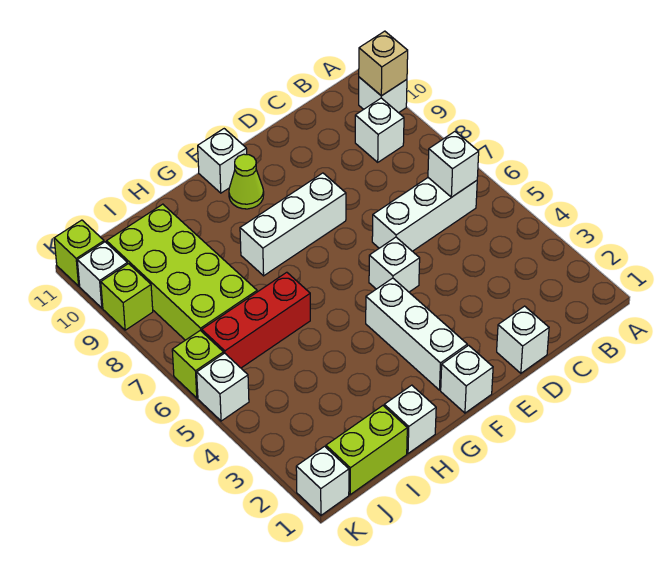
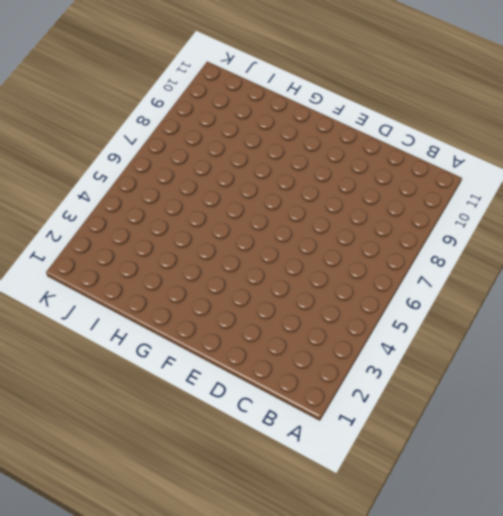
none -> white brick A10 level 1
none -> white brick B6:D6 level 1
none -> white brick B9 level 1

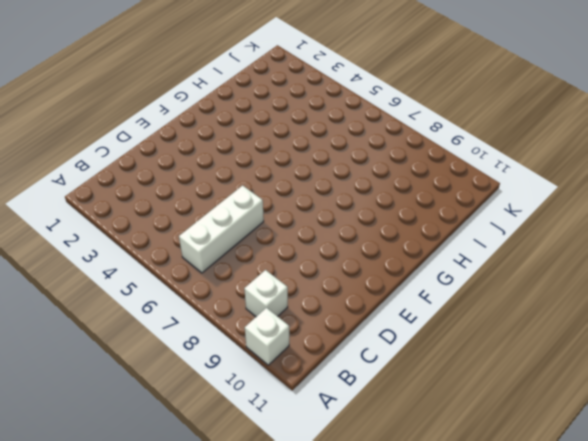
none -> white brick D1 level 1
none -> white brick E5 level 1
none -> white brick E8:G8 level 1

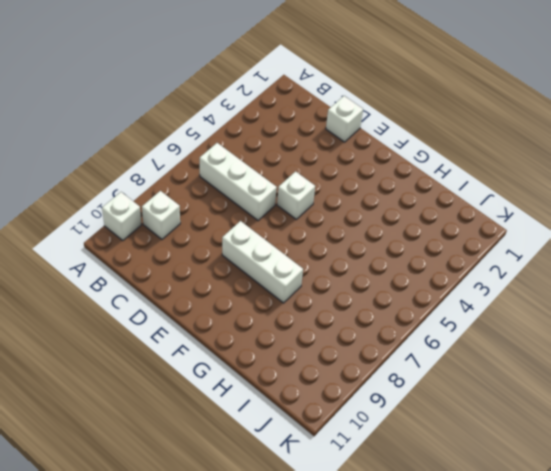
none -> white brick F1 level 1
none -> white brick F2:F4 level 1
none -> lime cone F10 level 1

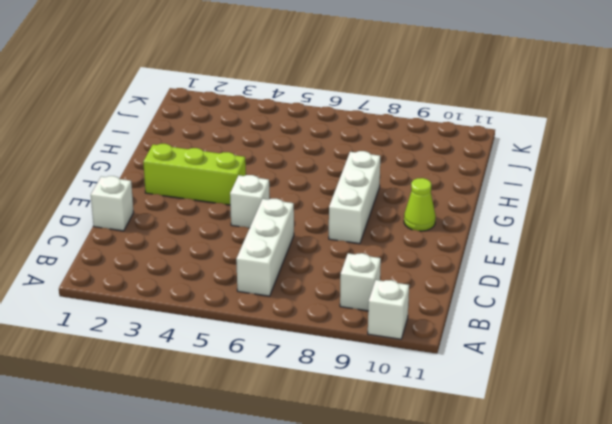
lime brick F2:F4 level 1 -> white brick F2:F4 level 1
none -> white brick F1 level 1
none -> white brick F11 level 1
none -> white brick H1 level 1

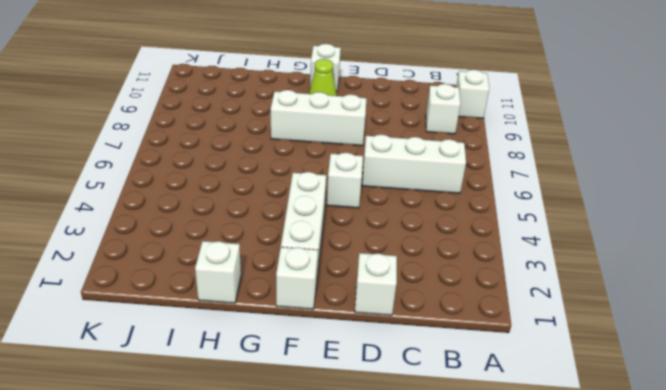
none -> red brick H6:J6 level 1
none -> lime brick I1:J1 level 1
none -> lime brick I7:J10 level 1

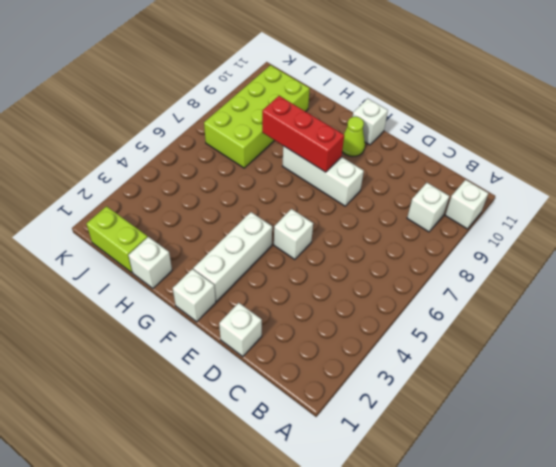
red brick F8:H8 level 2 -> red brick H6:J6 level 1
none -> white brick B6:D6 level 1
none -> white brick K1 level 1
none -> white brick K5 level 1

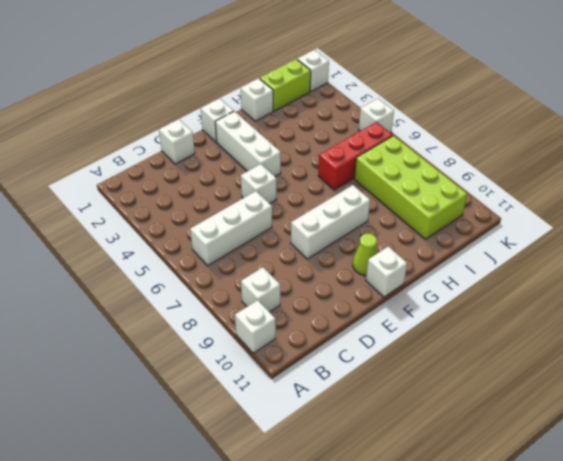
none -> lime brick K6 level 1
none -> lime brick K9 level 1
none -> white brick K10 level 1

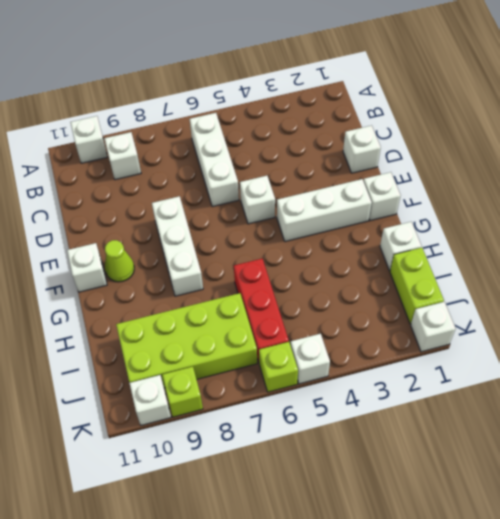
none -> lime brick K11 level 1
none -> tan brick A10 level 2
none -> white brick B6 level 2

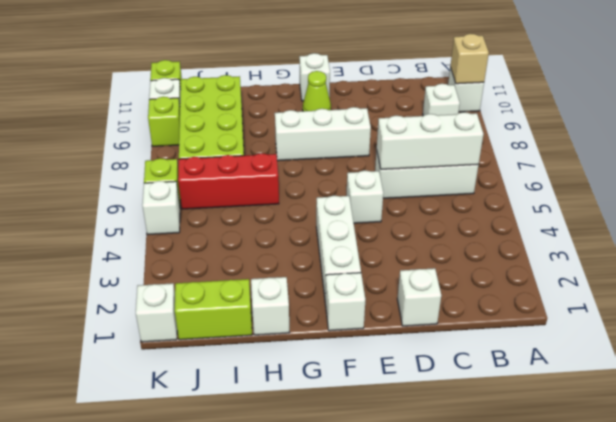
white brick B6:D6 level 2 -> white brick B6 level 2

